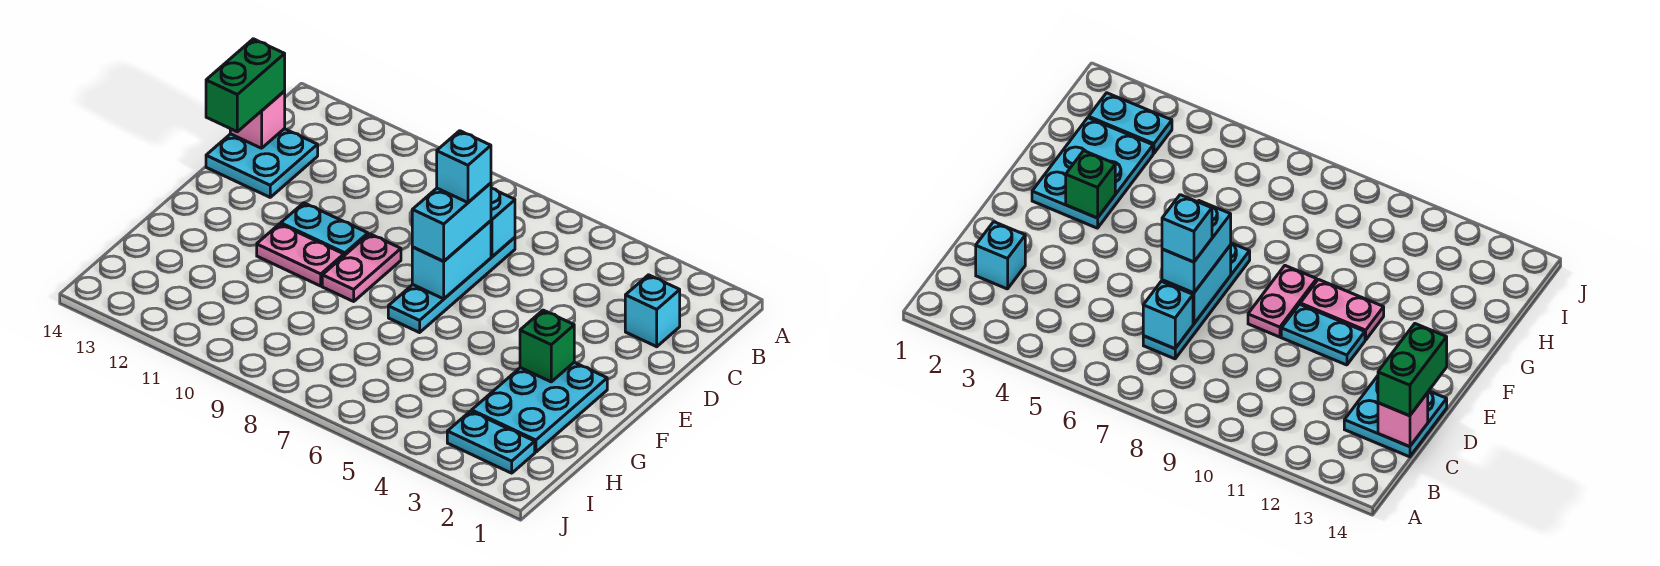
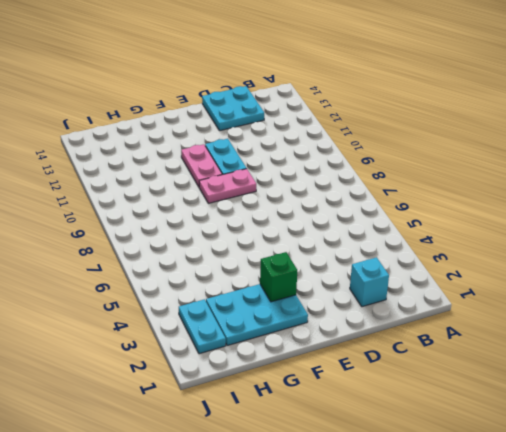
none -> cyan plate C7:F7 level 1
none -> cyan brick C7 level 2
none -> pink brick C14 level 2

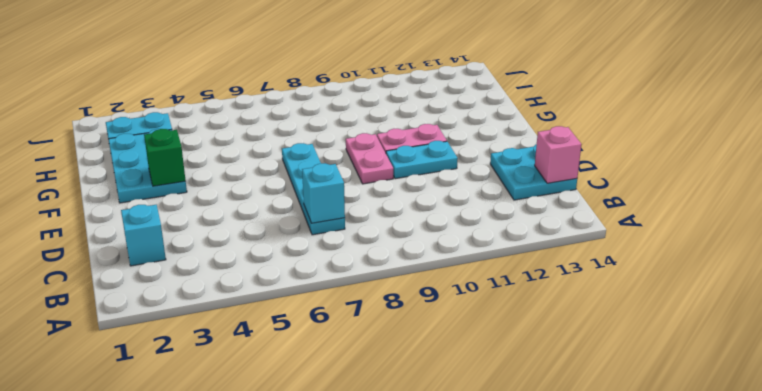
none -> cyan brick D7:E7 level 2
none -> green brick C14:D14 level 3
none -> cyan brick D7:E7 level 3

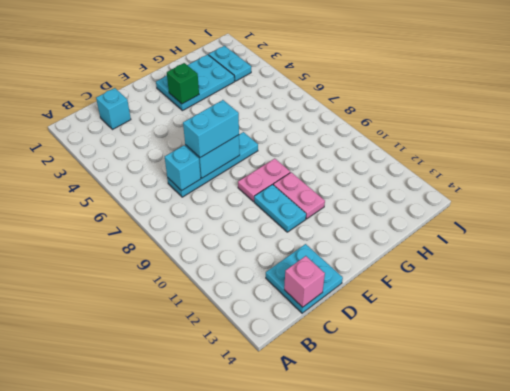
none -> green brick C14:D14 level 3
none -> cyan brick D7 level 4

